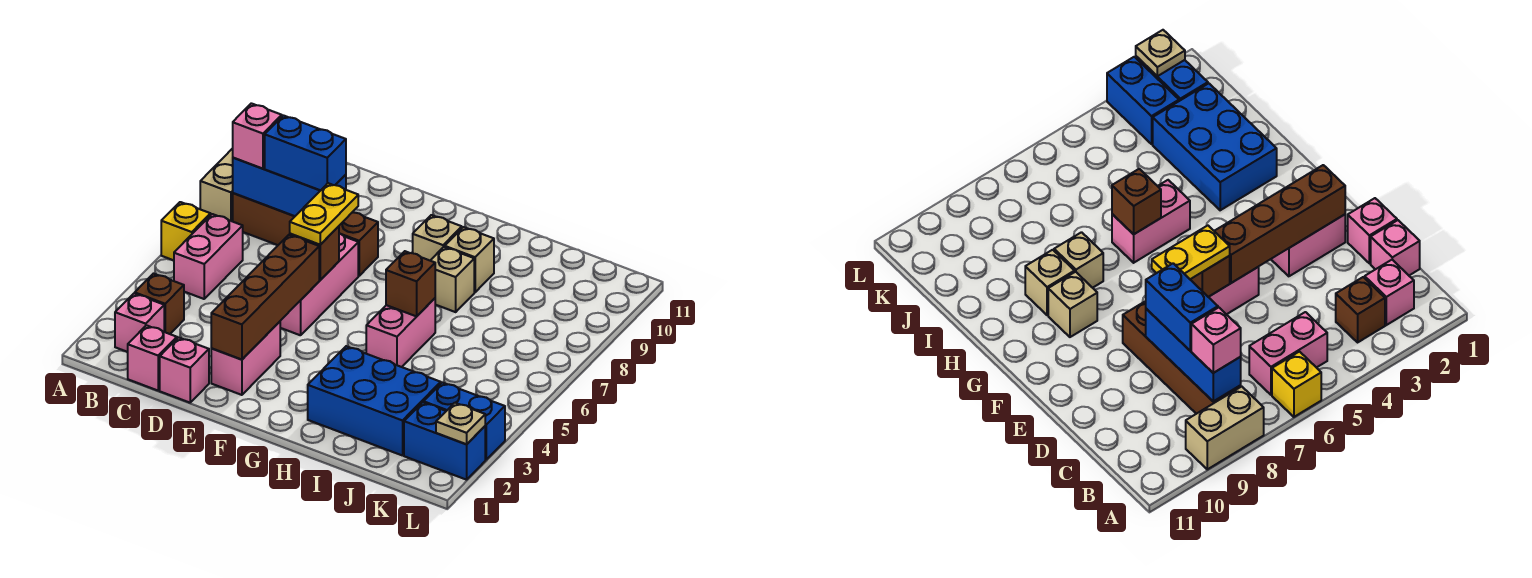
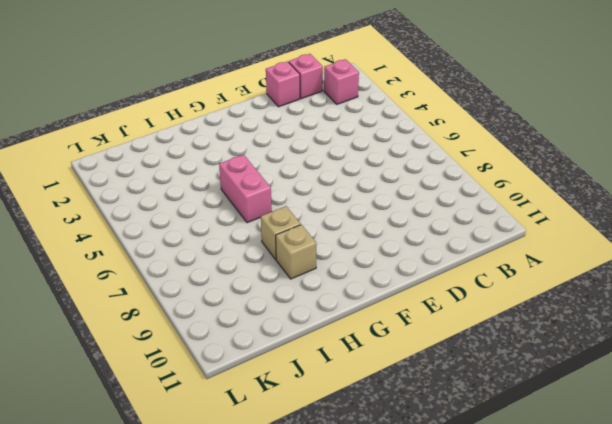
none -> yellow brick A6 level 1
none -> tan brick A8:A9 level 1
none -> brown brick B3 level 1

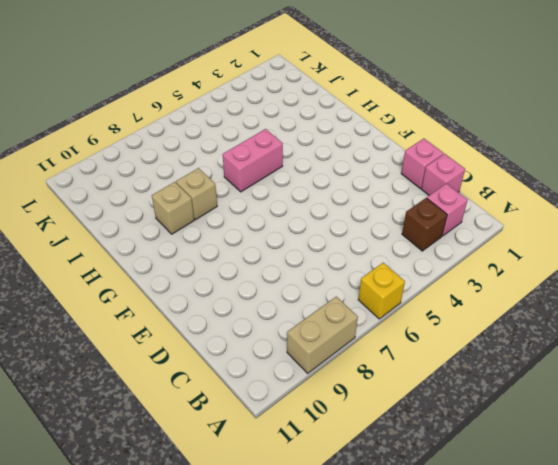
none -> pink brick B5:B6 level 1
none -> brown brick B8:E8 level 1
none -> pink brick E2:E3 level 1

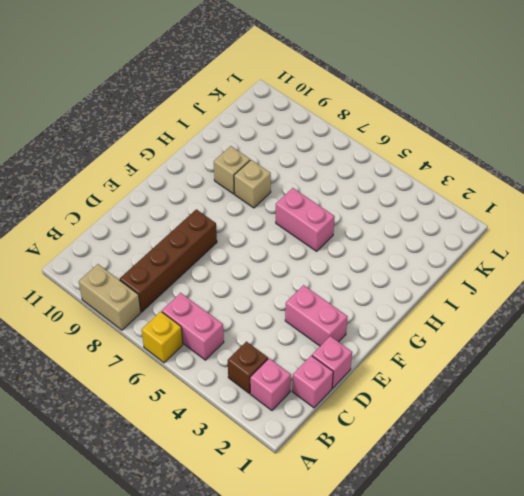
none -> pink brick E5:E7 level 1
none -> tan brick G9 level 1
none -> blue brick H2:J3 level 1

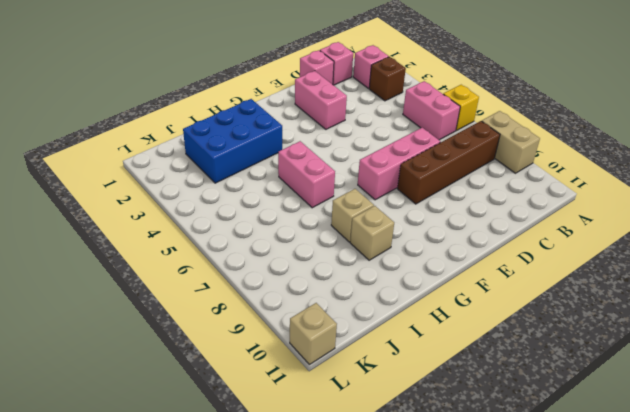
pink brick D7:F7 level 1 -> pink brick E5:E7 level 1
tan brick L11 level 1 -> tan brick G9 level 1
none -> blue brick K2:L2 level 1
none -> blue brick K3:L3 level 1
none -> blue brick B8:D8 level 2

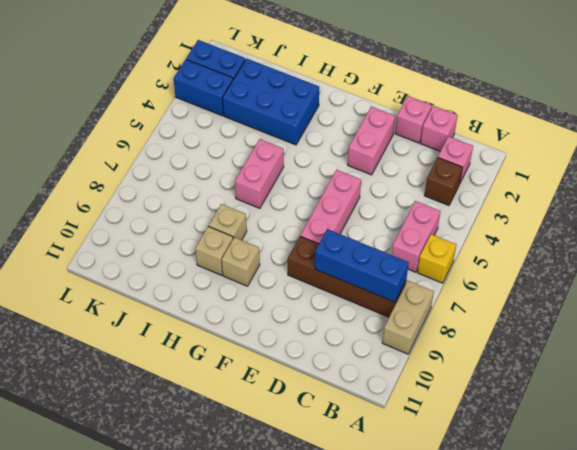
none -> brown brick E2:E5 level 2
none -> brown brick E6 level 2
none -> brown brick H6 level 2

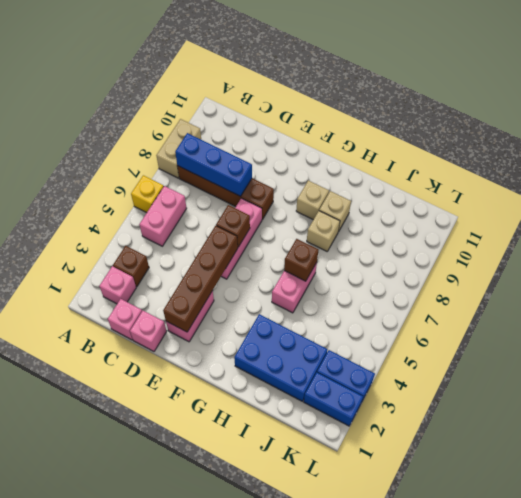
none -> tan plate L2 level 2
none -> pink brick B8 level 3
none -> blue brick C8:D8 level 3

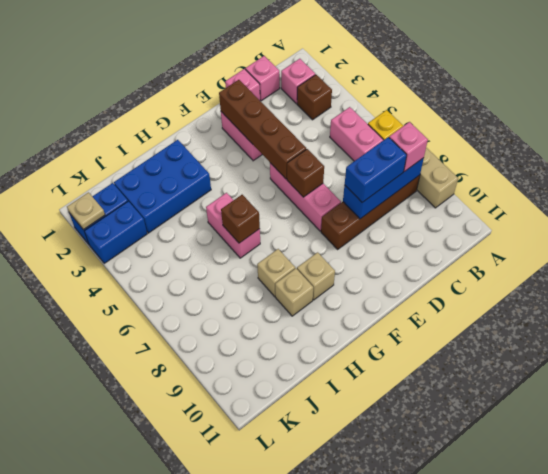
none -> yellow plate E6:E7 level 3

